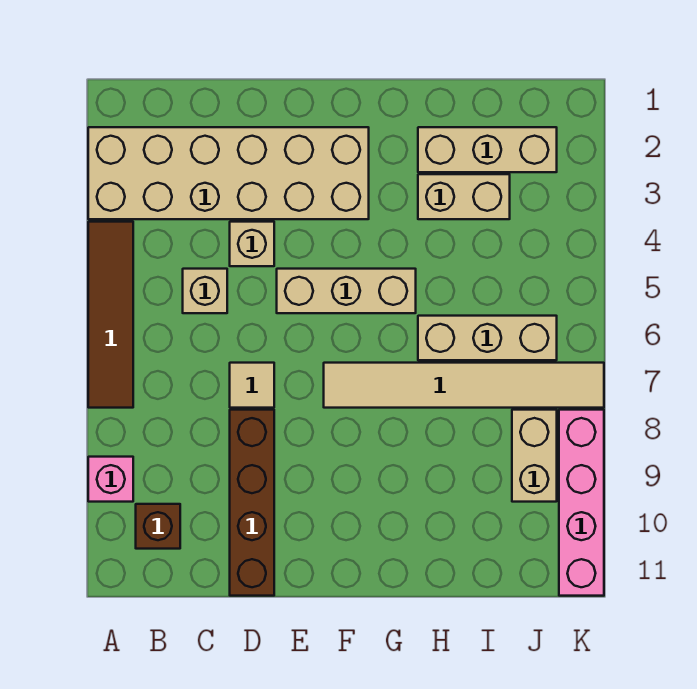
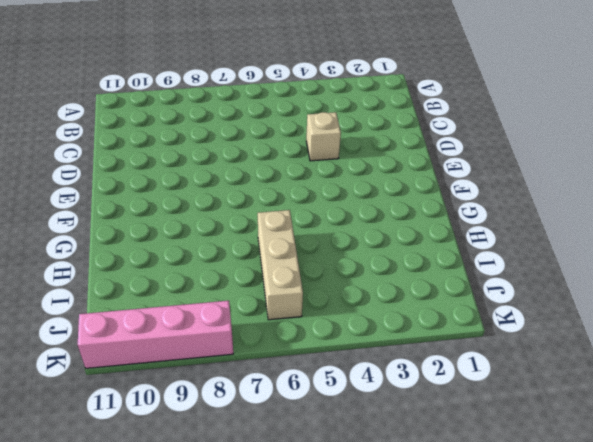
none -> tan brick A2:F3 level 1
none -> brown tile A4:A7 level 1
none -> pink brick A9 level 1

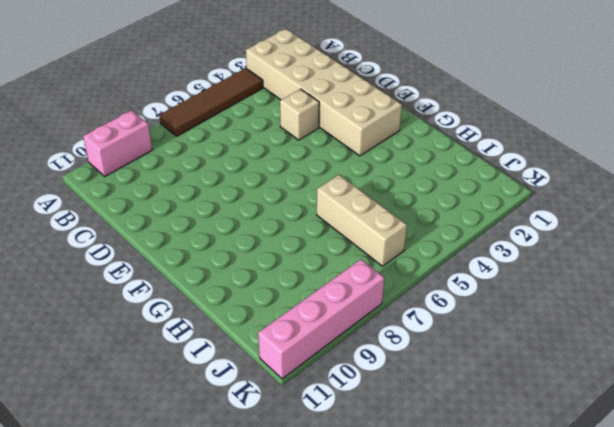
pink brick A9:A10 level 1 -> pink brick A9 level 1
none -> brown brick B10 level 1
none -> tan brick C5 level 1
none -> tan tile D7 level 1

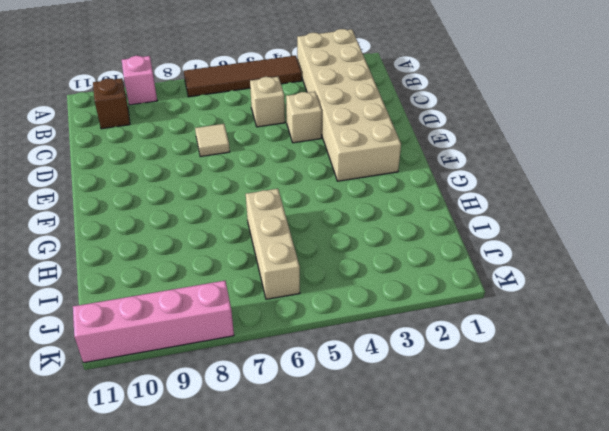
none -> brown brick D8:D11 level 1
none -> tan brick E5:G5 level 1
none -> tan tile F7:K7 level 1

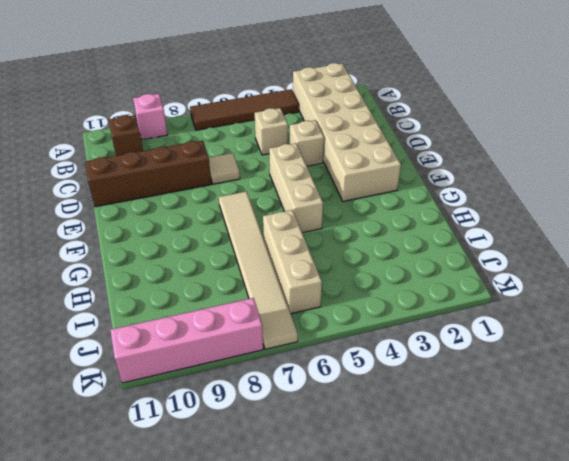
none -> tan brick H2:J2 level 1
none -> tan brick H3:I3 level 1
none -> tan brick J8:J9 level 1

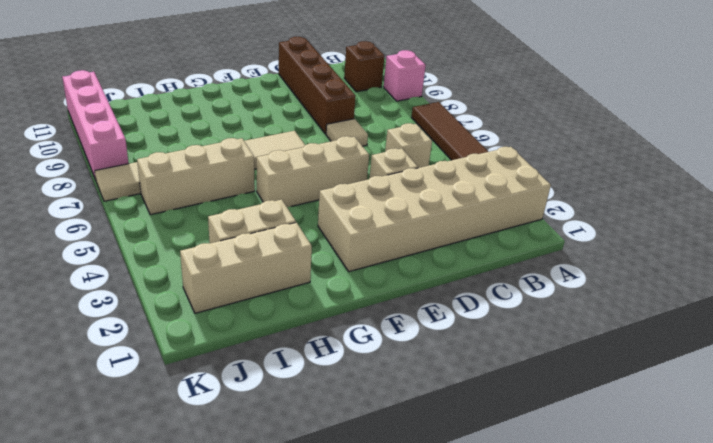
none -> tan brick J8:J9 level 1

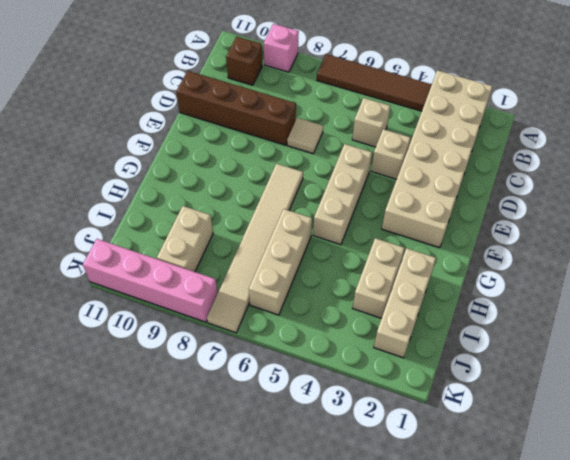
tan brick I9:J9 level 1 -> tan brick J8:J9 level 1

